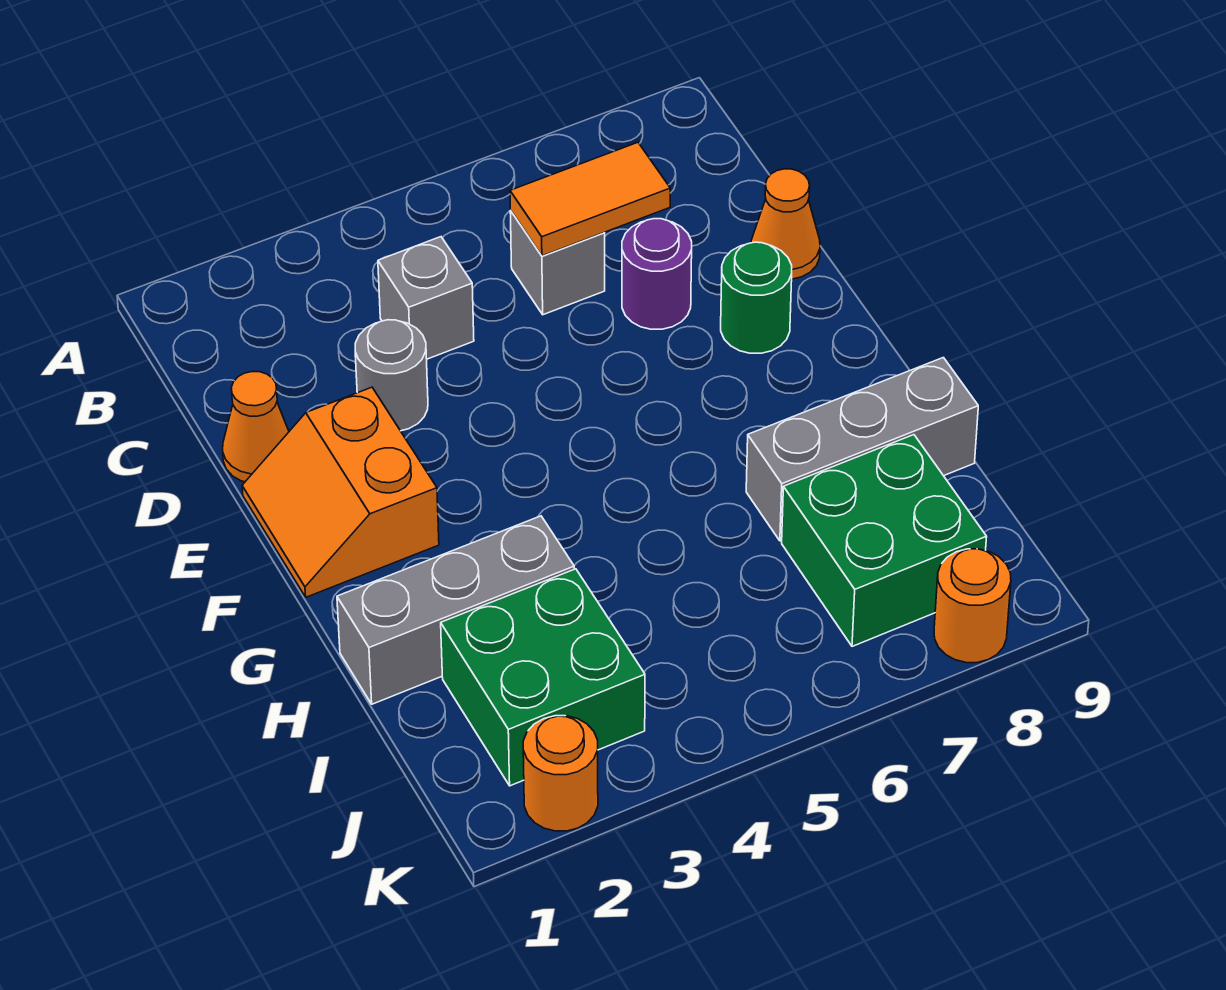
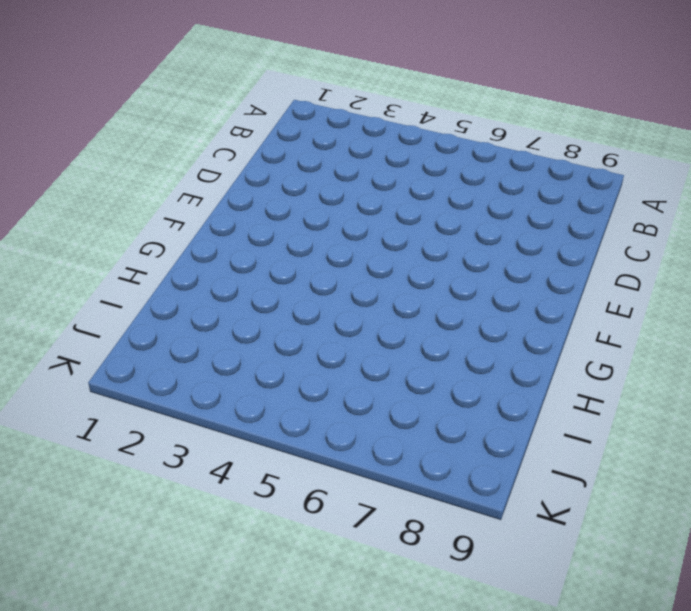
none -> grey brick C4 level 1
none -> grey brick C6 level 1
none -> orange cone D1 level 1

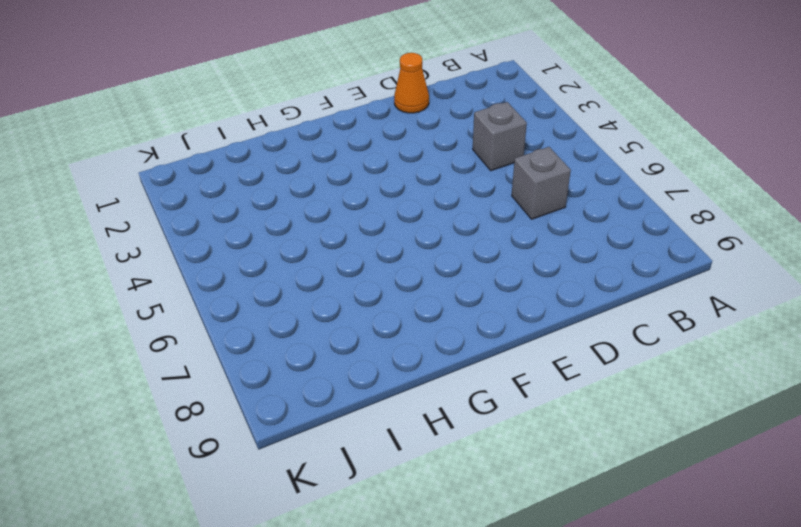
none -> grey round brick D3 level 1
none -> purple round brick D7 level 1
none -> orange cone D9 level 1

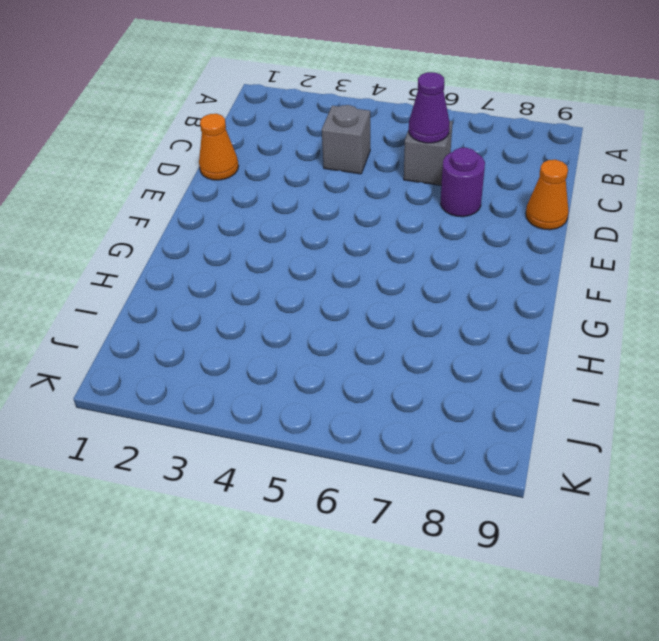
purple cone C6 level 2 -> orange tile C6:C7 level 2
none -> grey round brick D3 level 1
none -> orange slope E1:F2 level 1 top 2
none -> green round brick E8 level 1

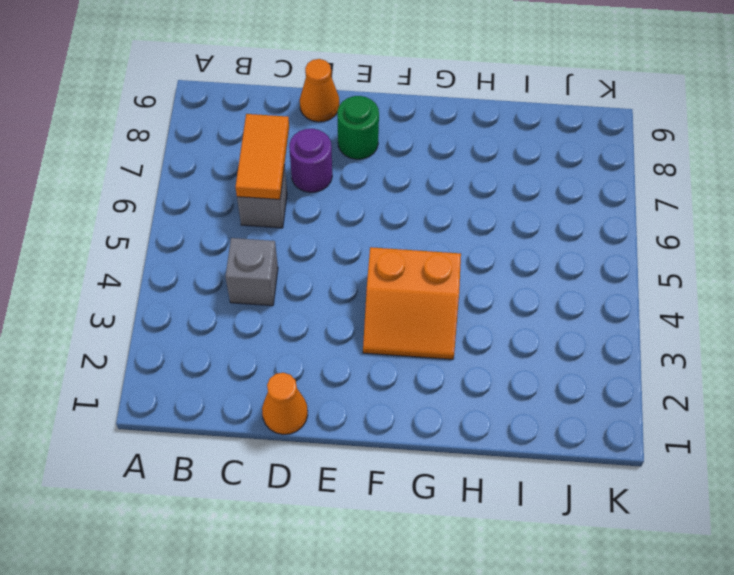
orange slope F3:G4 level 1 top 4 -> orange slope E1:F2 level 1 top 2
none -> grey round brick D3 level 1
none -> grey brick H1:H3 level 1
none -> grey brick H7:H9 level 1

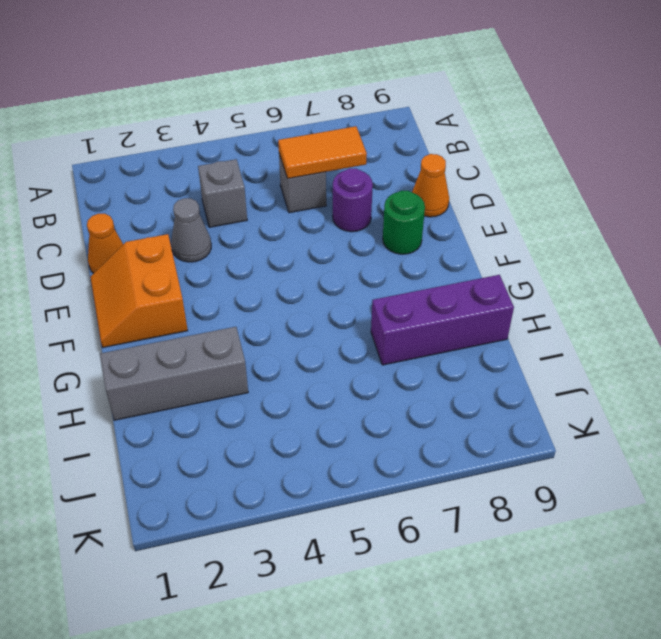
grey cone D3 level 1 -> grey round brick D3 level 1
purple brick H7:H9 level 1 -> grey brick H7:H9 level 1
none -> green brick I2:J3 level 1
none -> green brick I7:J8 level 1
none -> orange round brick K2 level 1

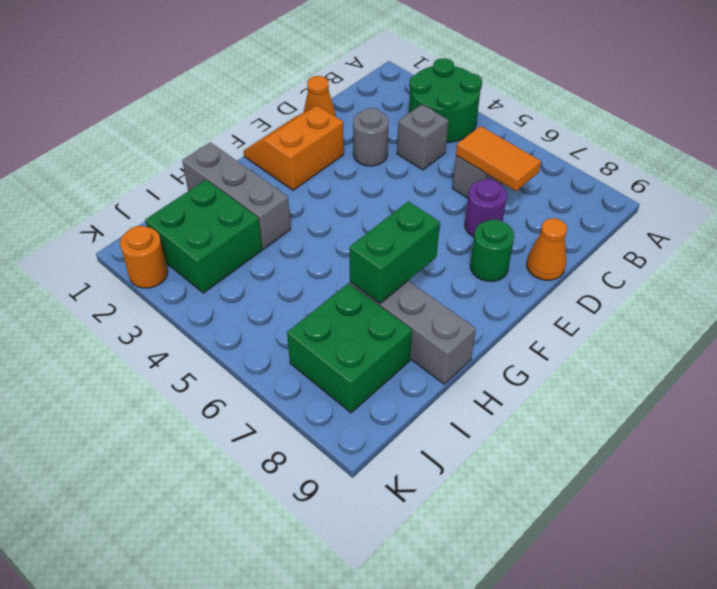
green round brick A3:B4 level 1 -> none
green brick G7:H7 level 2 -> none
none -> orange round brick K8 level 1

